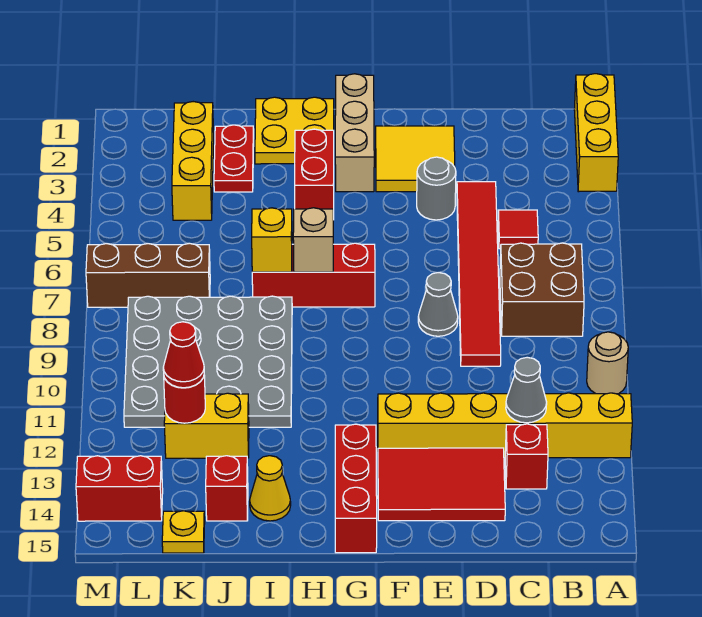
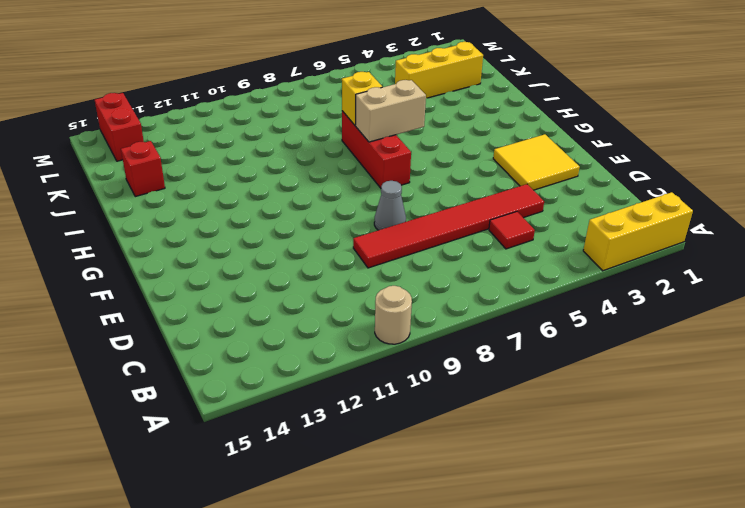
tan brick H6:H7 level 2 -> tan brick H7 level 2
none -> yellow brick A12:F12 level 1
none -> brown brick B7:C8 level 1
none -> red brick C13 level 1
none -> red tile D13:F14 level 1

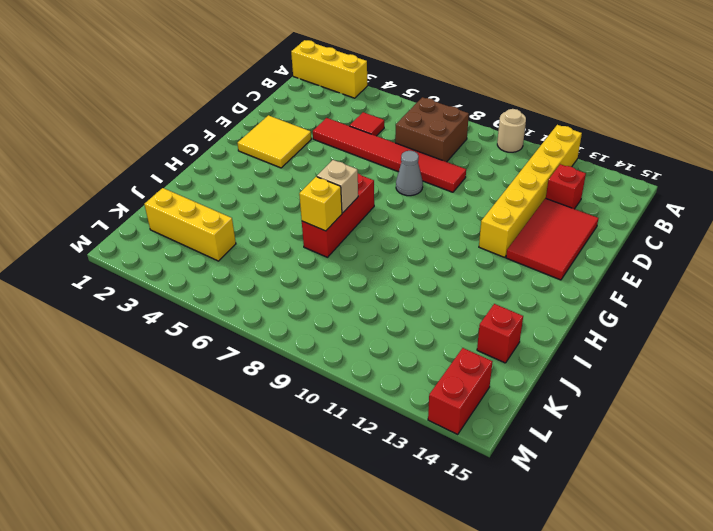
none -> grey round brick E4 level 1
none -> tan brick G1:G3 level 1
none -> red brick G13:G15 level 1
none -> yellow plate H1:I2 level 1

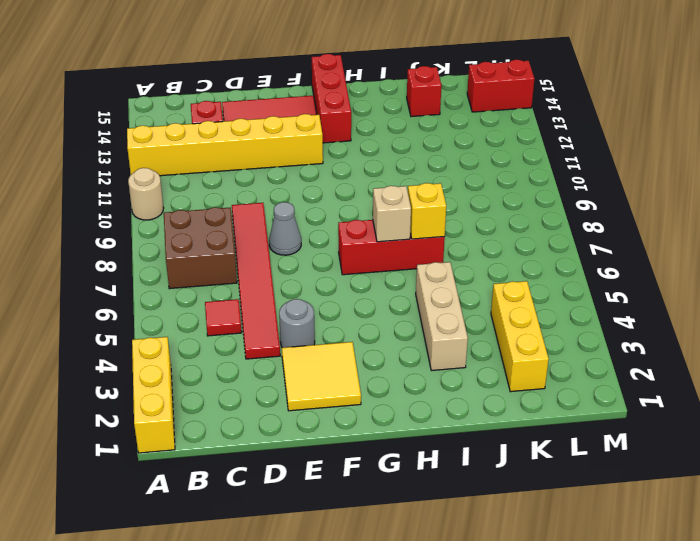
tan brick I3:I5 level 1 -> tan brick G1:G3 level 1
none -> yellow plate H1:I2 level 1
none -> red brick H3:H4 level 1
none -> grey plate I8:L11 level 1
none -> yellow cone I14 level 1

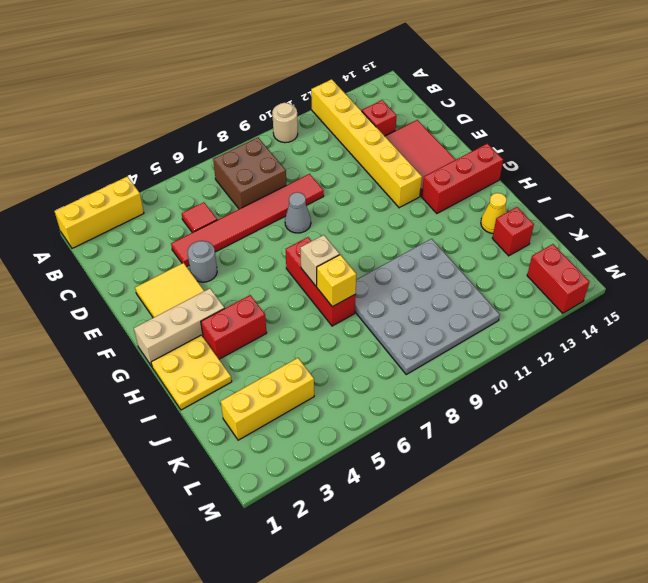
none -> red plate J2:J3 level 1
none -> yellow brick J12:K12 level 1
none -> brown brick K7:M7 level 1
none -> yellow plate K15 level 1

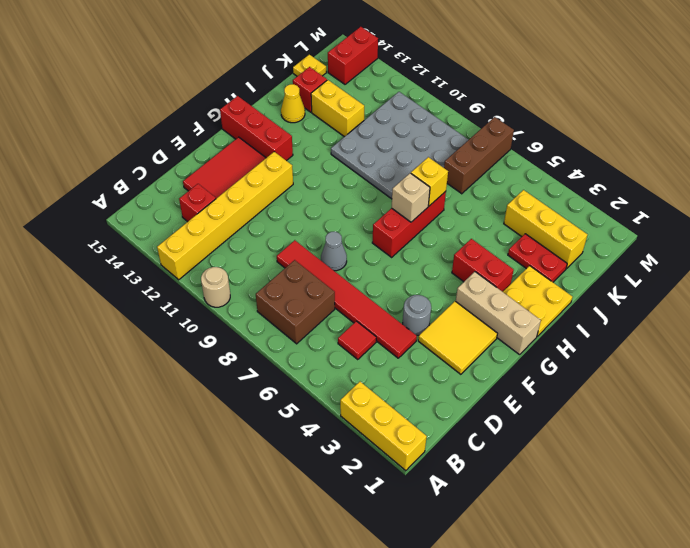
yellow brick J12:J13 level 1 -> yellow brick J12:K12 level 1
none -> grey cone C12 level 2
none -> red round brick K12 level 2
none -> red cone K12 level 3

